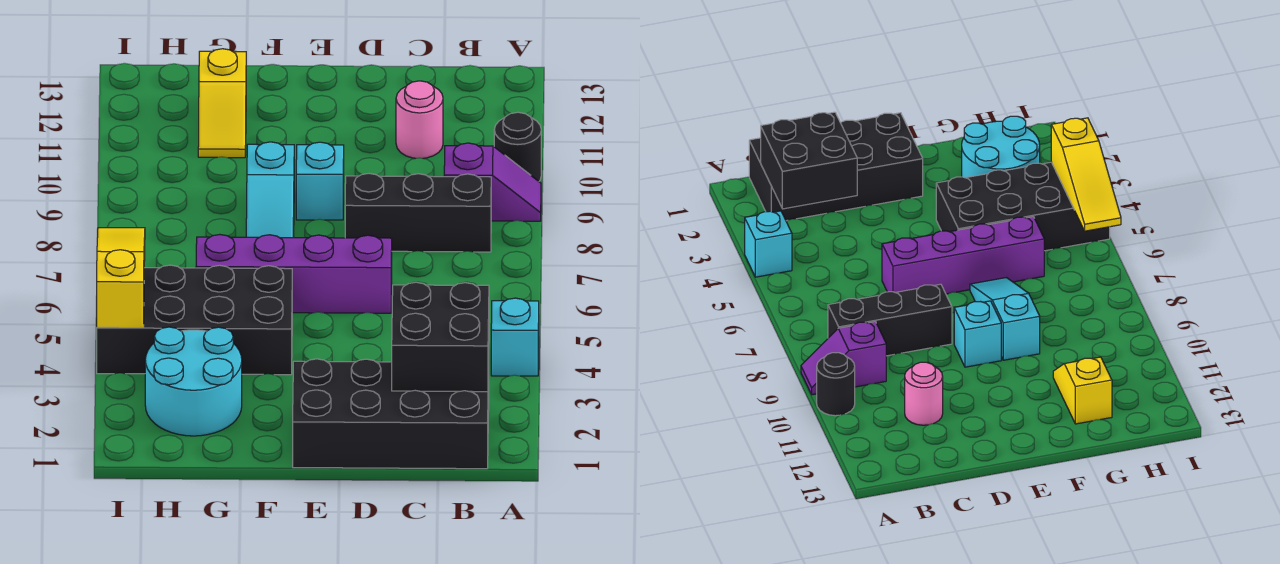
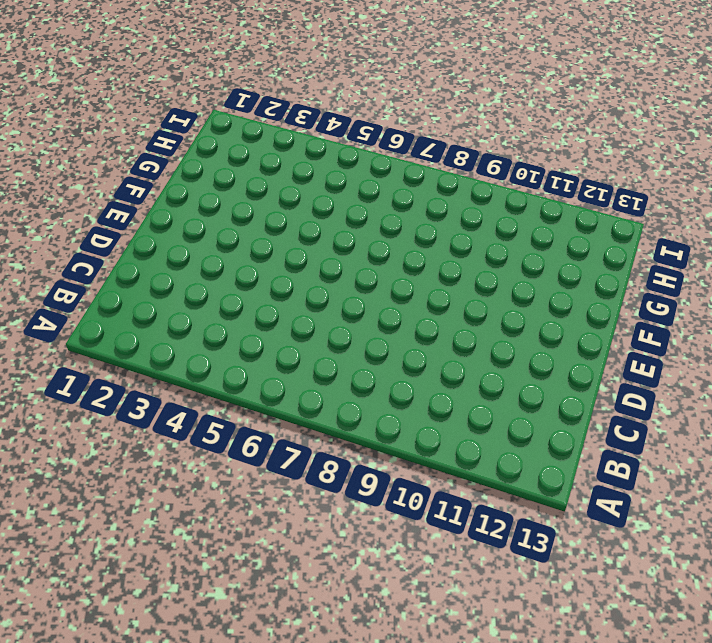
none -> cyan brick A4 level 1
none -> purple slope A9:B9 level 1 top B
none -> black round brick A10 level 1

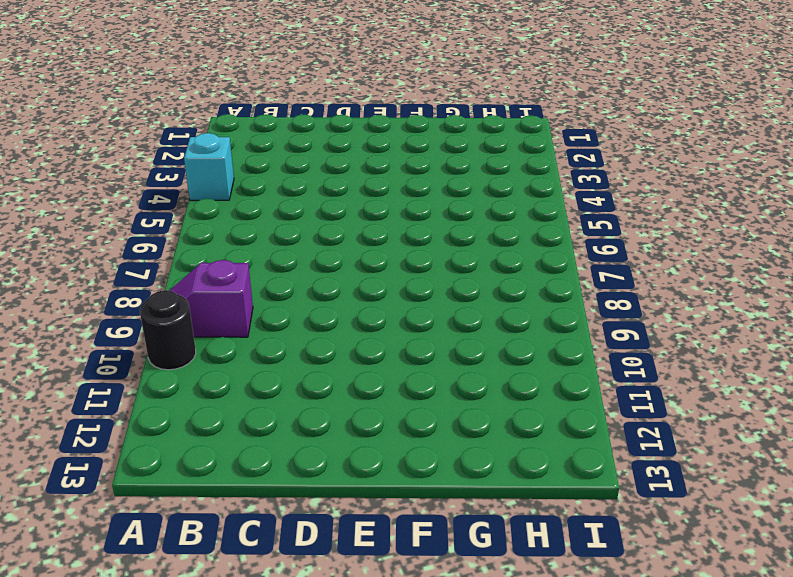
none -> black brick B1:E2 level 1
none -> black brick B8:D8 level 1
none -> pink round brick C11 level 1

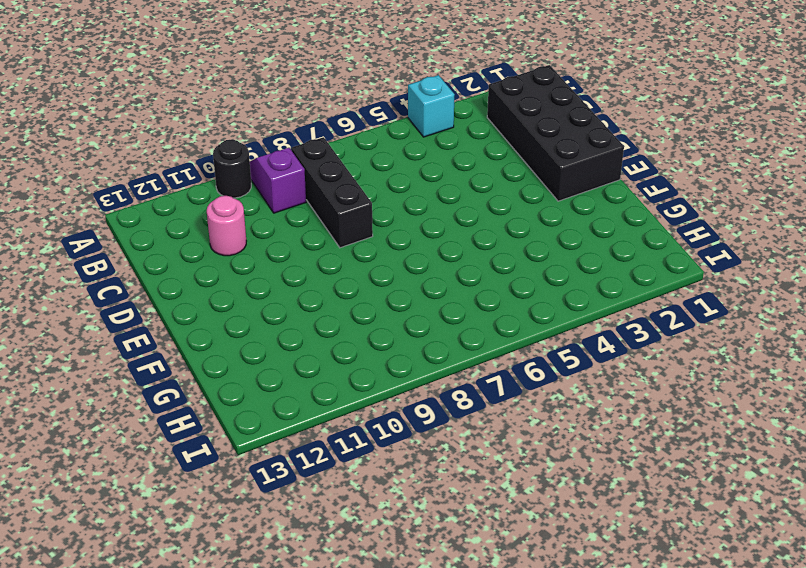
none -> purple brick D6:G6 level 1
none -> cyan brick E9 level 1
none -> black brick F4:I5 level 1

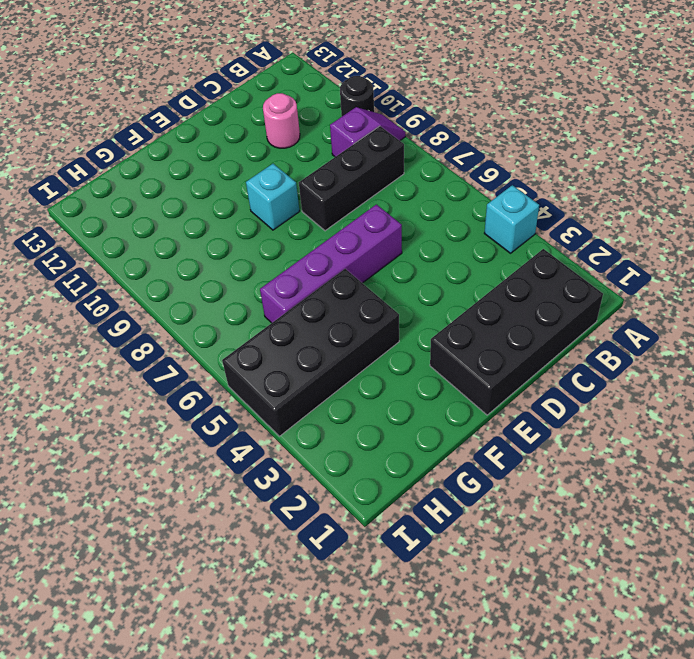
none -> cyan slope F7:F9 level 1 top 9
none -> cyan round brick G2:H3 level 1
none -> yellow slope G11:G12 level 1 top 12

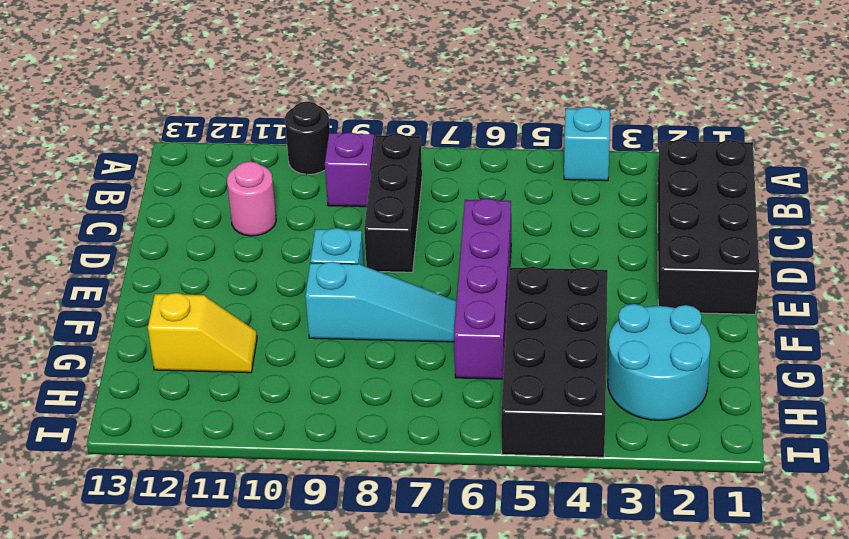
none -> black brick B2:C3 level 2
none -> yellow slope I4:I6 level 2 top 4

